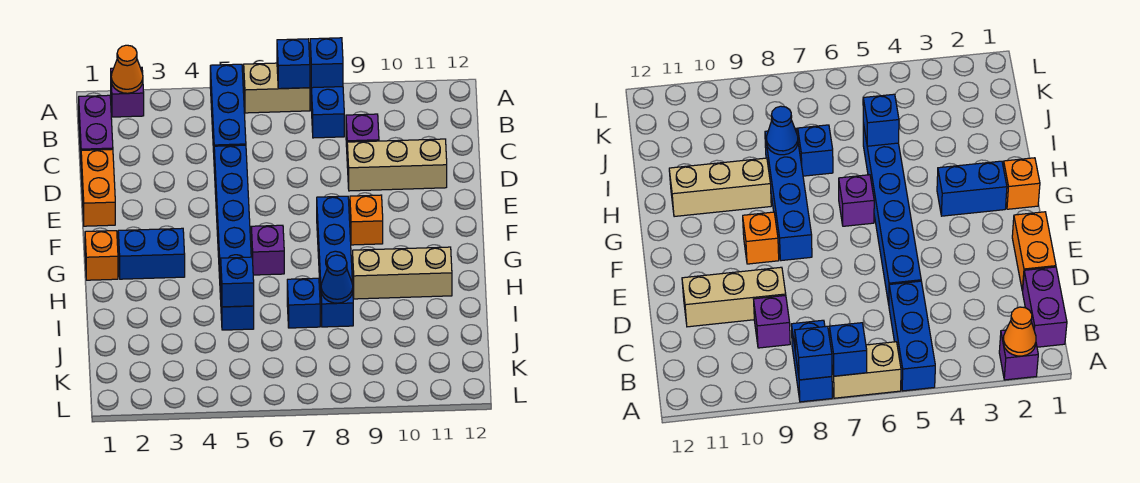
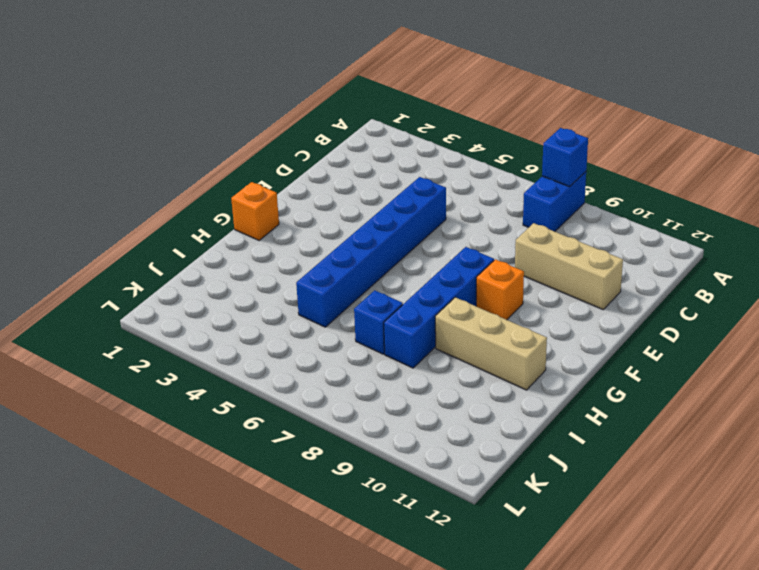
none -> purple brick A2 level 1
none -> blue brick A5:C5 level 1
none -> tan brick A6:A7 level 1

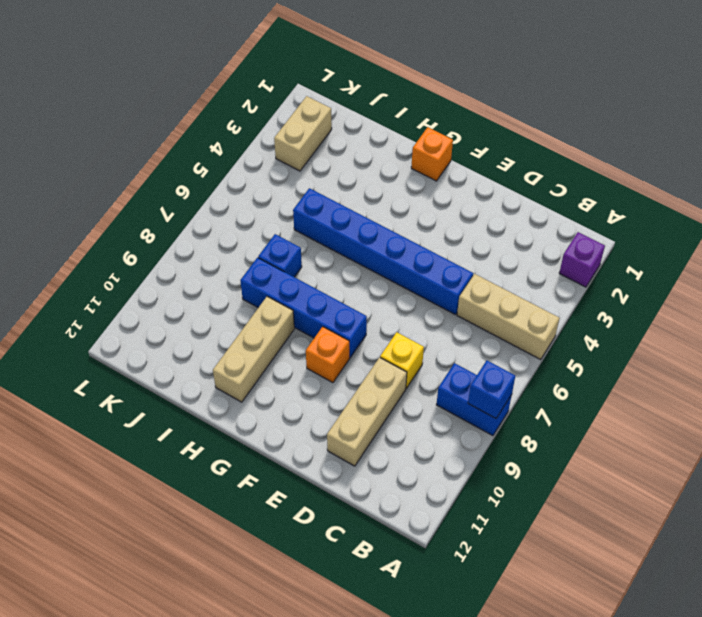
tan brick A5:C5 level 1 -> blue brick A5:C5 level 1
yellow brick D8 level 1 -> none
tan brick K2:K3 level 1 -> tan brick A6:A7 level 1
none -> purple brick B1:C1 level 1
none -> purple brick C9 level 1
none -> orange brick D1:E1 level 1

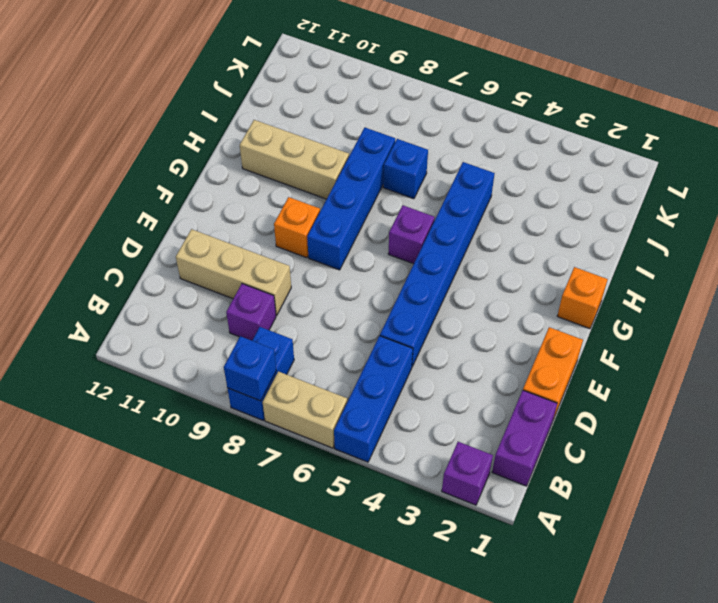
none -> blue brick G2:G3 level 1
none -> orange cone A2 level 2
none -> blue brick A7 level 2

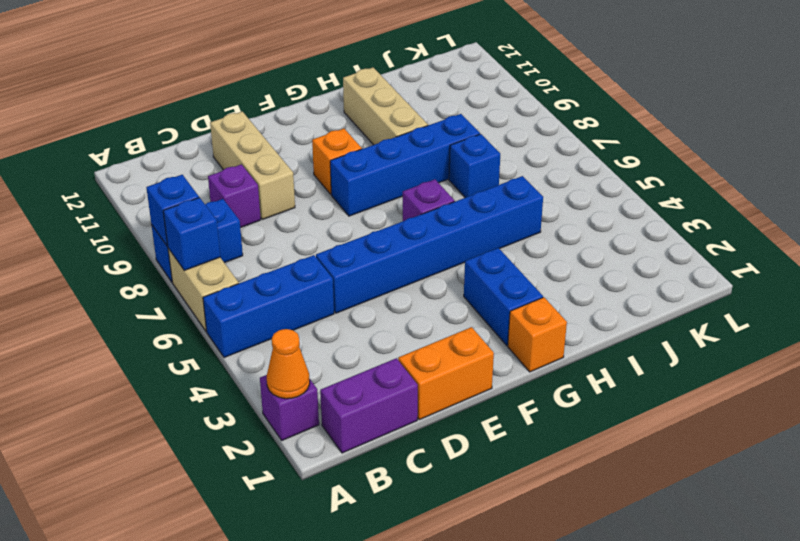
none -> blue brick I5 level 2
none -> blue cone I8 level 2

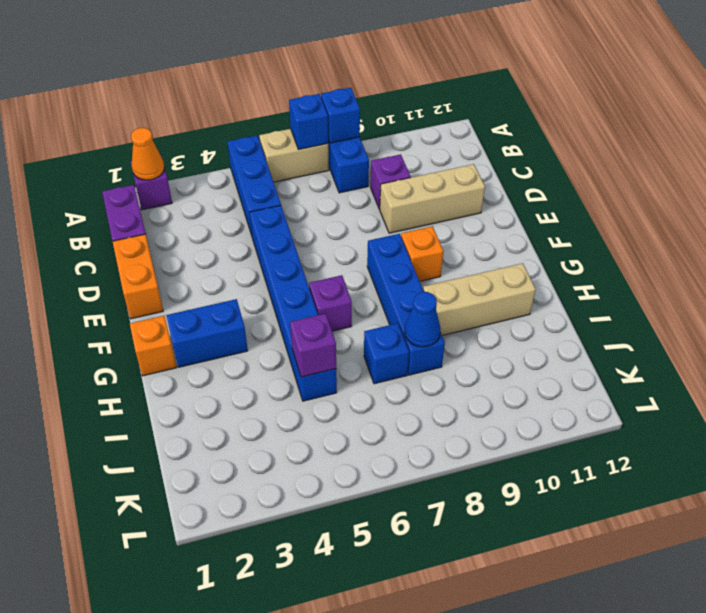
purple brick I5 level 2 -> blue brick I5 level 2

